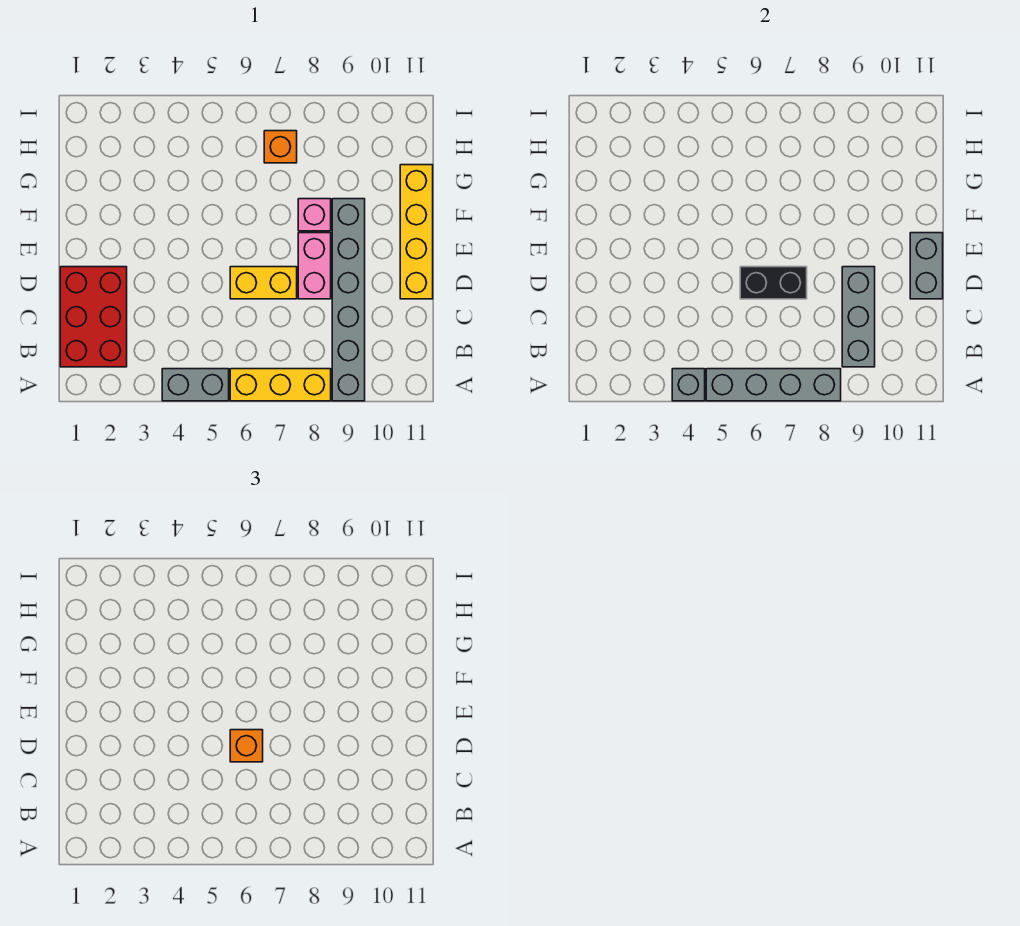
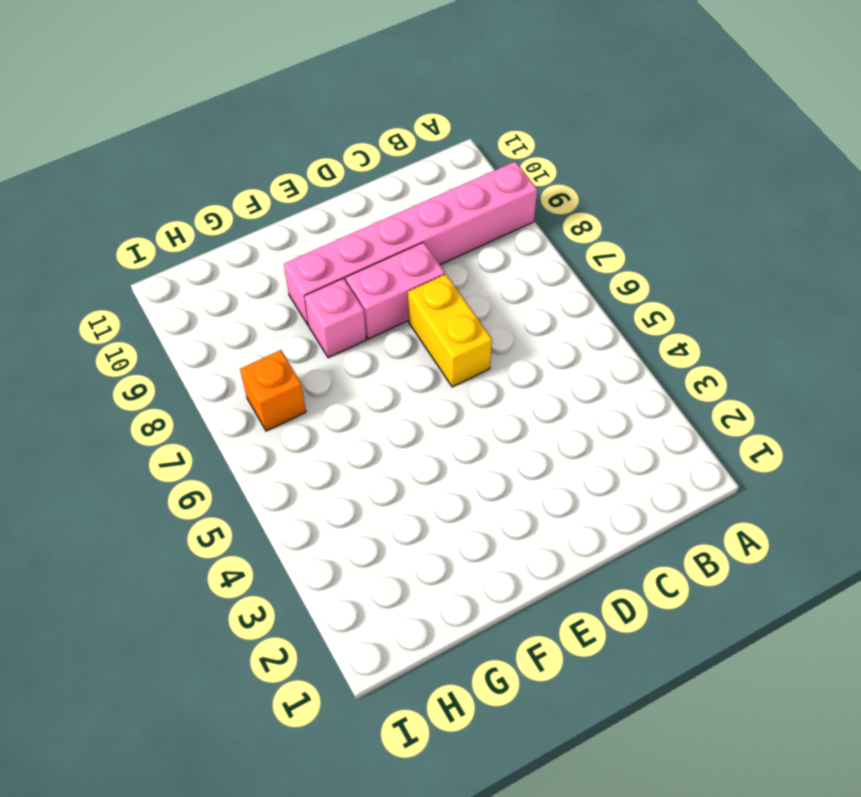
pink brick A9:F9 level 1 -> grey brick A9:F9 level 1
none -> grey brick A4:A5 level 1
none -> yellow brick A6:A8 level 1
none -> red brick B1:D2 level 1

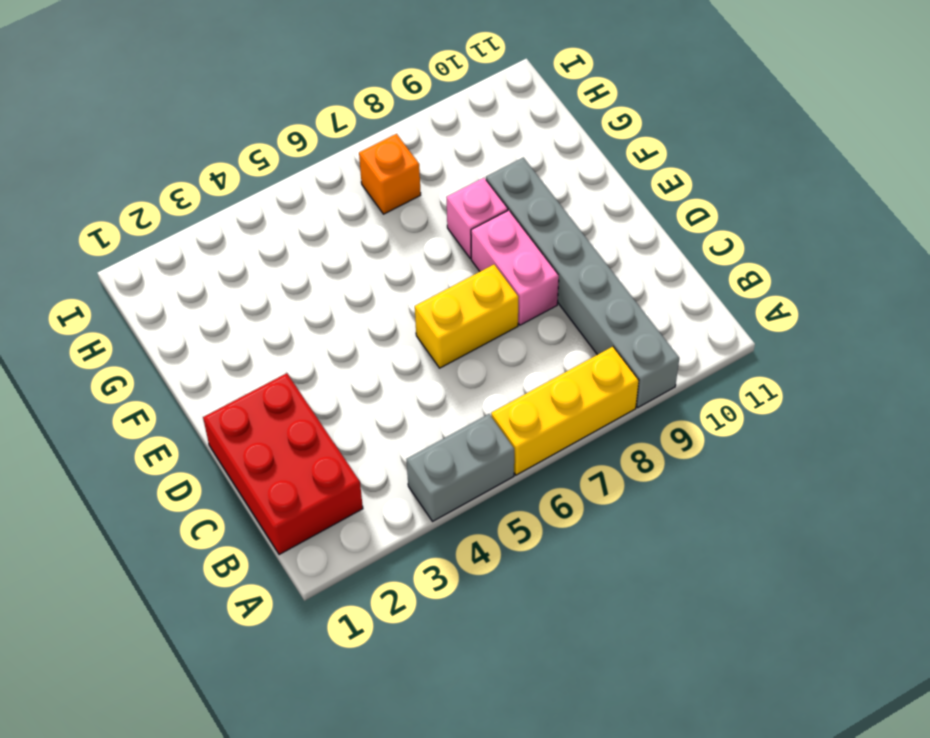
none -> yellow brick D11:G11 level 1
none -> grey brick A4 level 2
none -> grey brick A5:A8 level 2

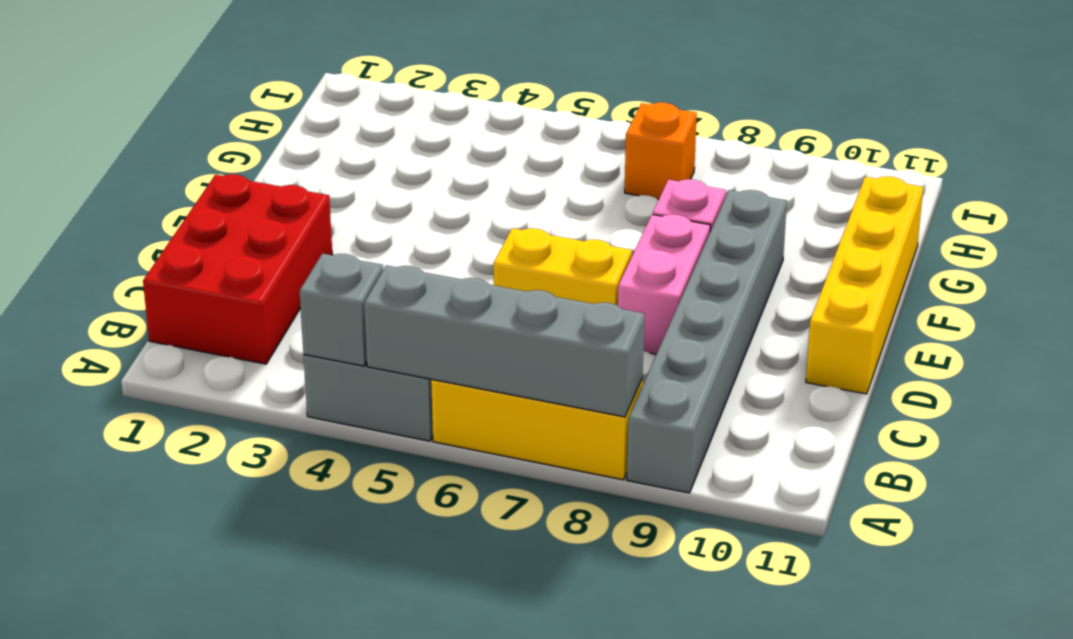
none -> grey brick B9:D9 level 2
none -> black brick D6:D7 level 2
none -> grey brick D11:E11 level 2

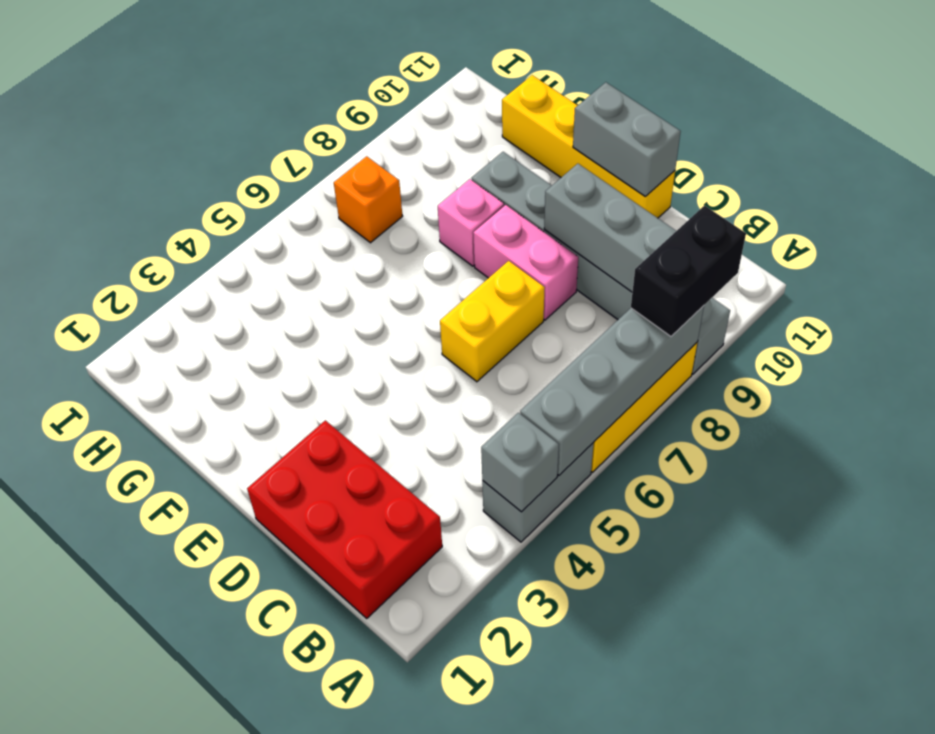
black brick A8:A9 level 3 -> black brick D6:D7 level 2
none -> orange brick D6 level 3

